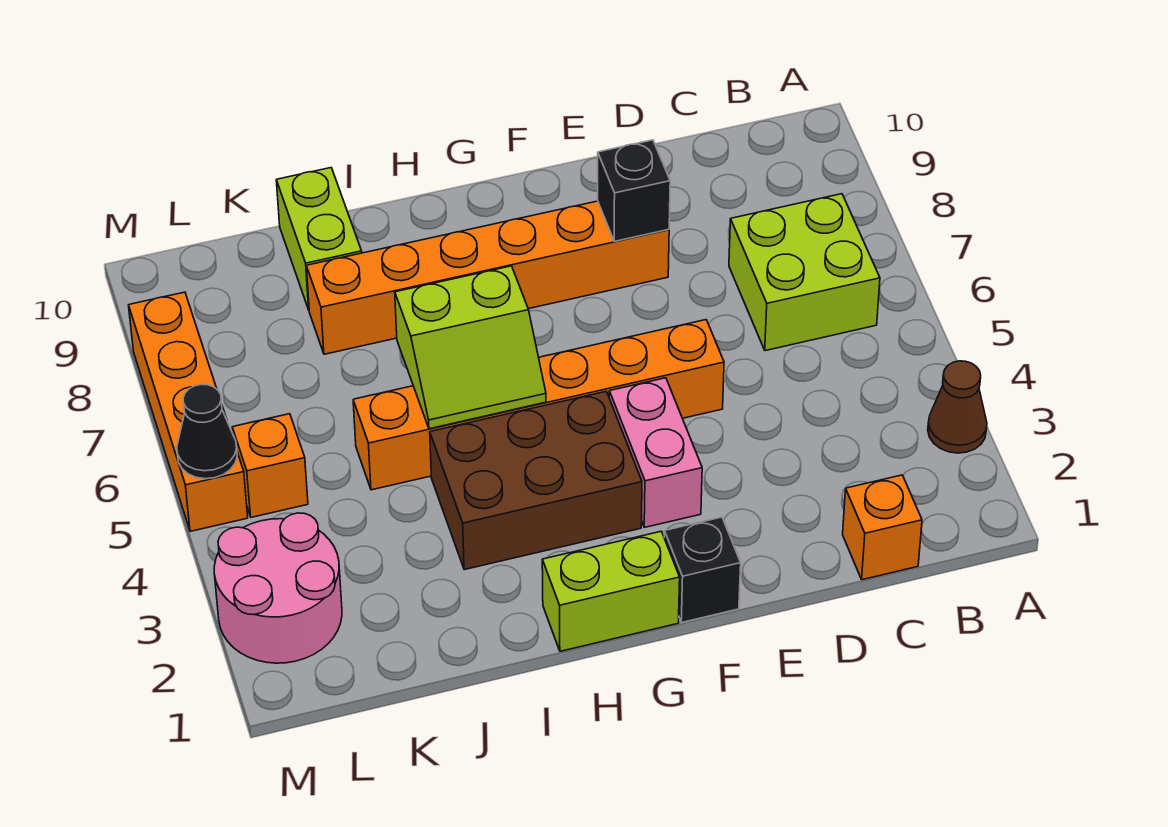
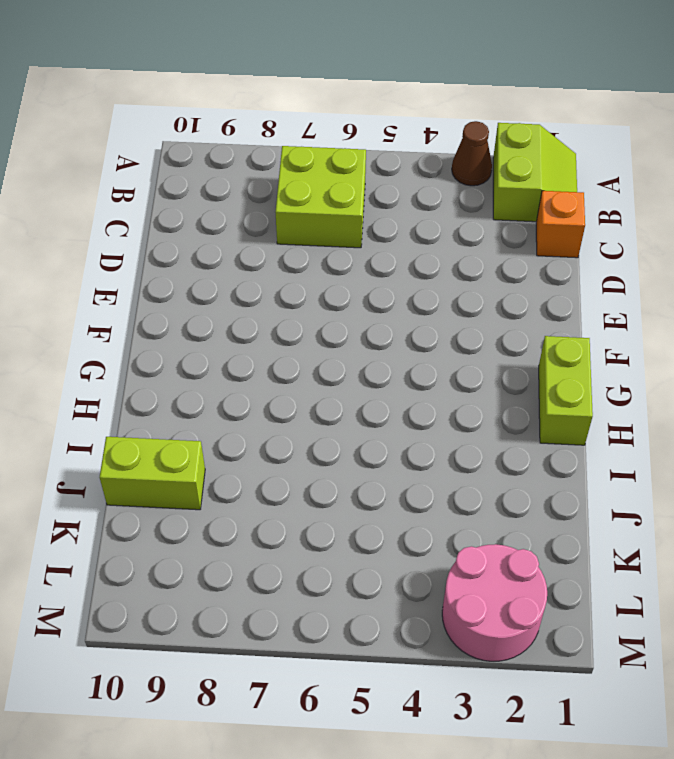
lime slope A1:B2 level 1 top 2 -> lime slope H5:I6 level 2 top 6
none -> orange brick E5:J5 level 1
none -> orange brick E8:J8 level 1
none -> black brick F1 level 1

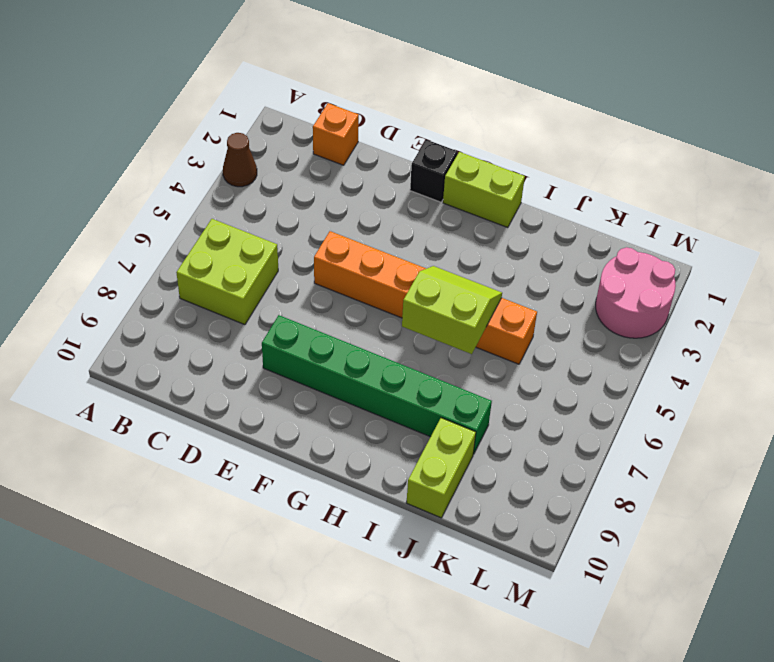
green brick E8:J8 level 1 -> orange brick E8:J8 level 1
none -> pink brick F3:F4 level 1
none -> brown brick G3:I4 level 1
none -> orange brick L5 level 1

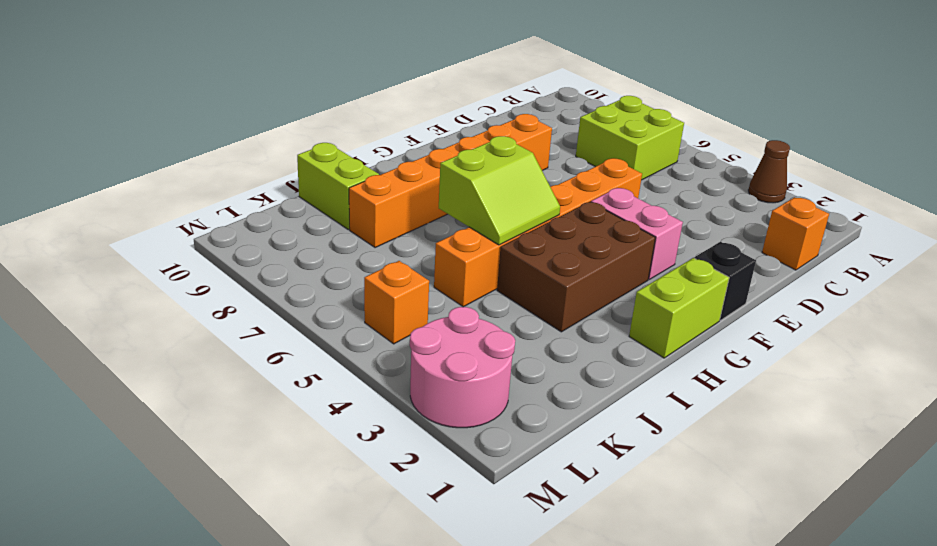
none -> orange brick M5:M8 level 1
none -> black brick E8 level 2
none -> black cone M5 level 2

